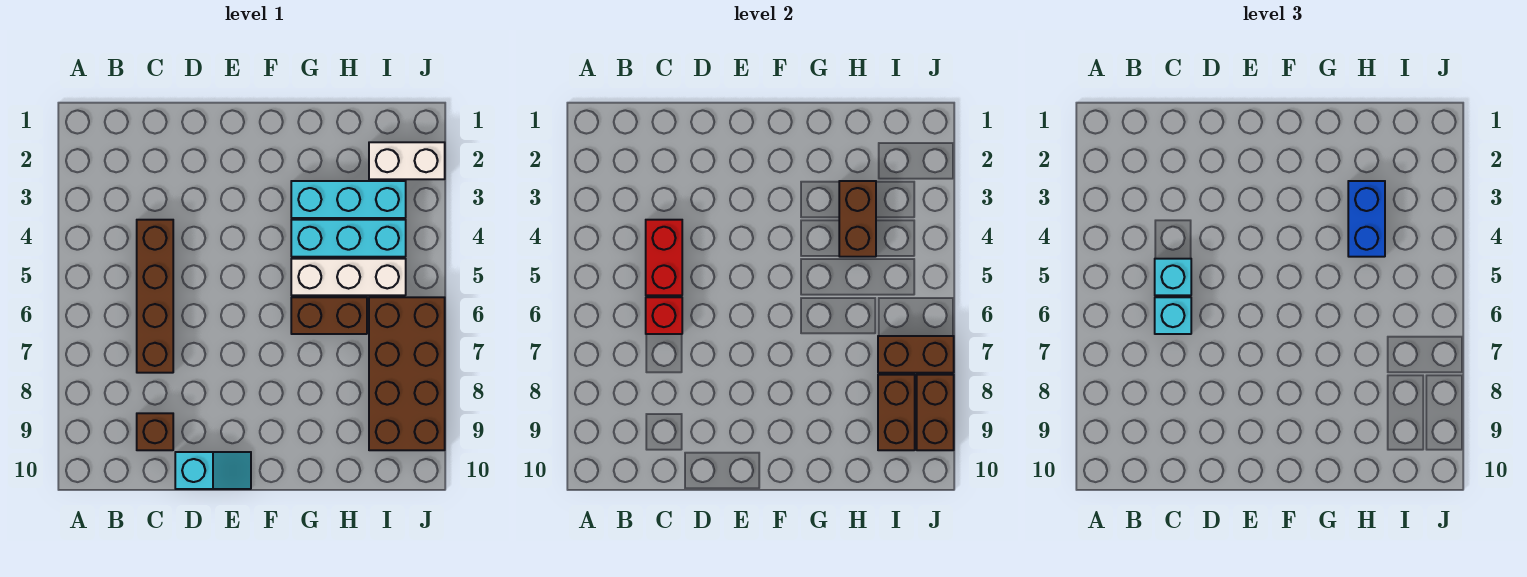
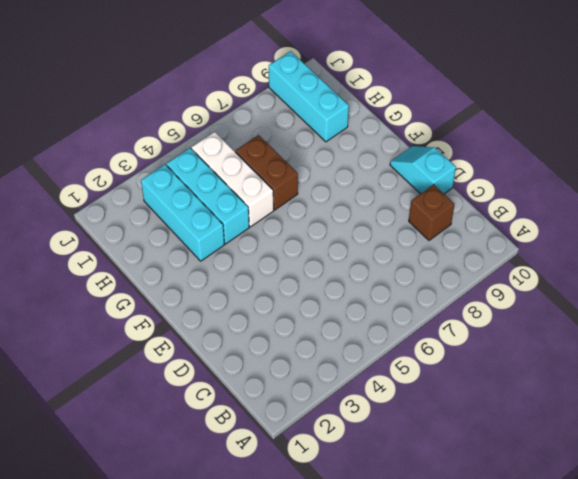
cyan brick H9:J9 level 1 -> brown brick I6:J9 level 1
none -> brown brick C4:C7 level 1
none -> white brick I2:J2 level 1
none -> red brick C4:C5 level 2

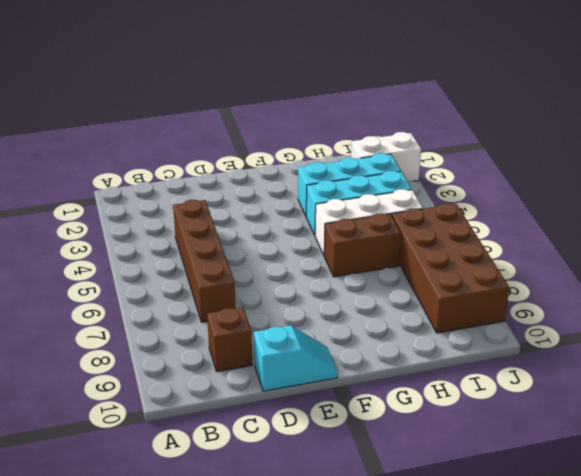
none -> red brick C4:C5 level 2
none -> red brick C6 level 2
none -> brown brick H3:H4 level 2

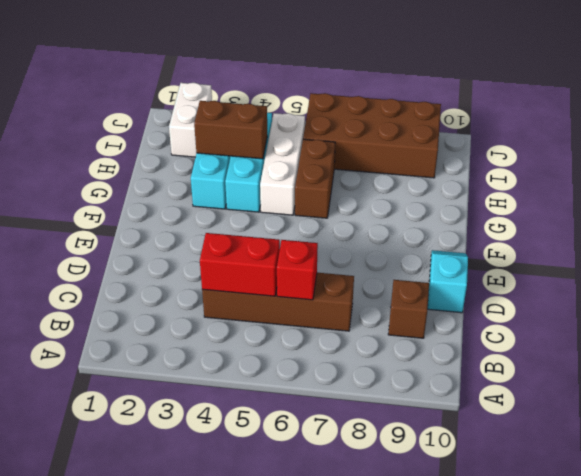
none -> brown brick I7:J7 level 2
none -> brown brick I8:I9 level 2
none -> brown brick J8:J9 level 2

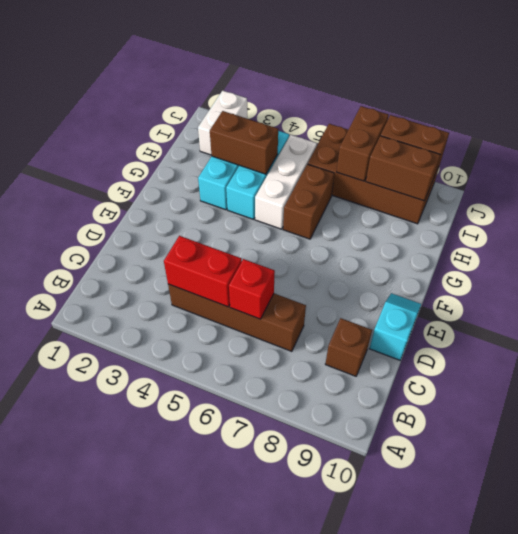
none -> cyan brick C5 level 3
none -> cyan brick C6 level 3
none -> blue brick H3:H4 level 3

